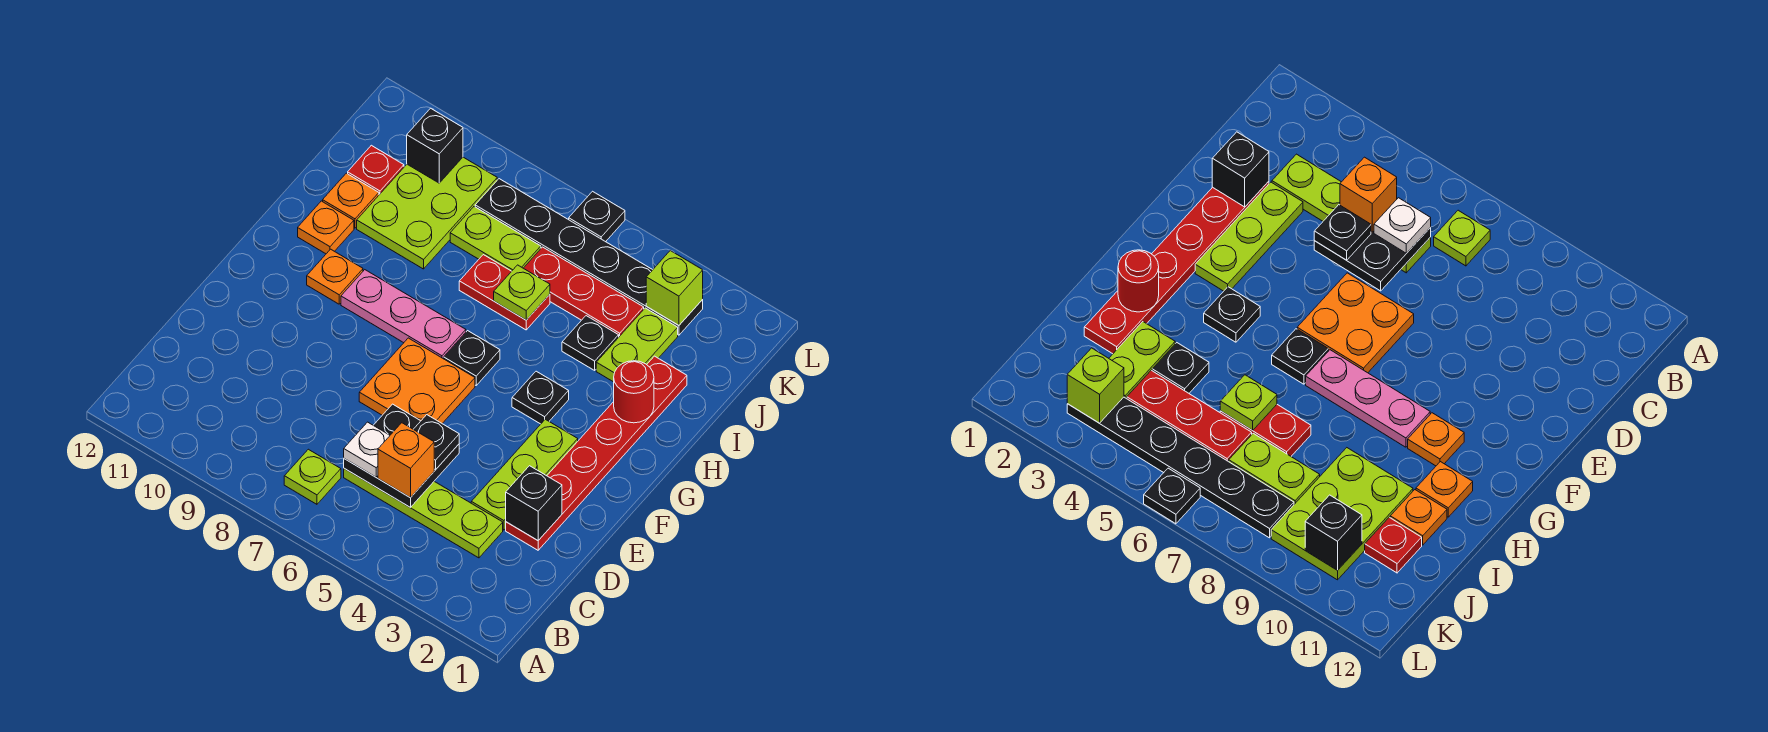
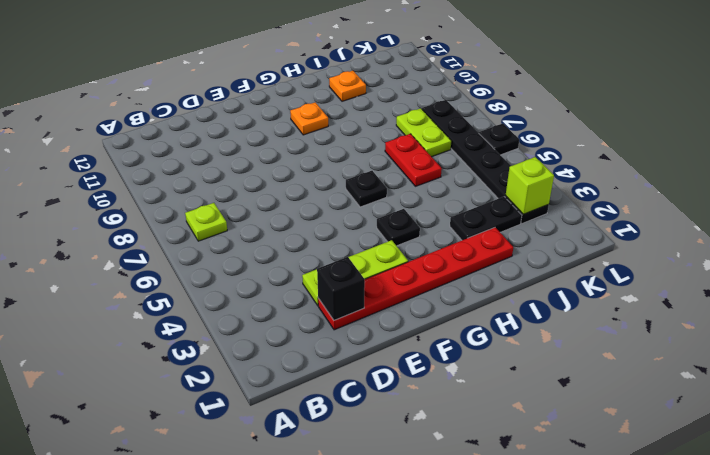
black plate I3:J3 level 1 -> lime plate I3:J3 level 1
none -> lime plate C3:C6 level 1
none -> orange plate E6:F7 level 1
none -> pink plate G7:G9 level 1

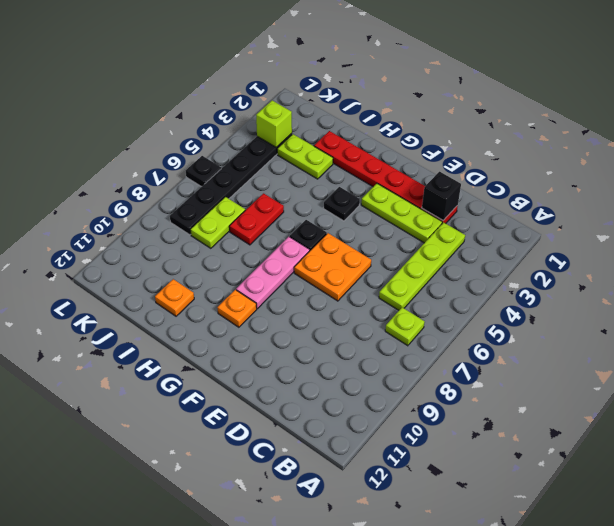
none -> orange plate H11 level 1
none -> black plate I4 level 1
none -> lime plate I9:K10 level 1

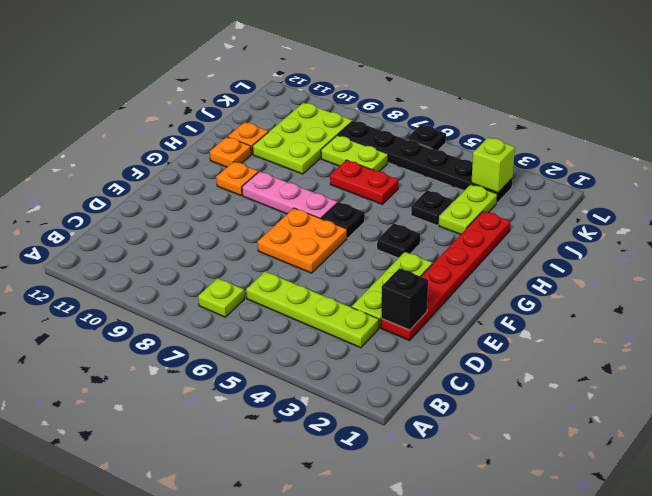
none -> red plate J4:J6 level 1
none -> red plate J11 level 1
none -> black plate C5:D6 level 2

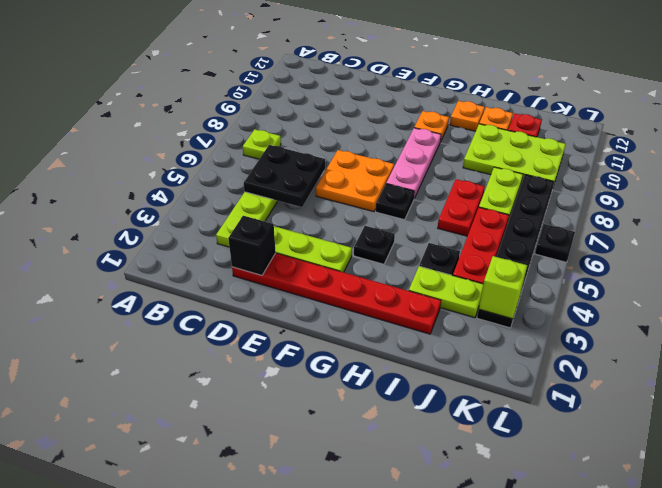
none -> red round brick H2 level 2
none -> lime plate I6 level 2
none -> black brick K10 level 2

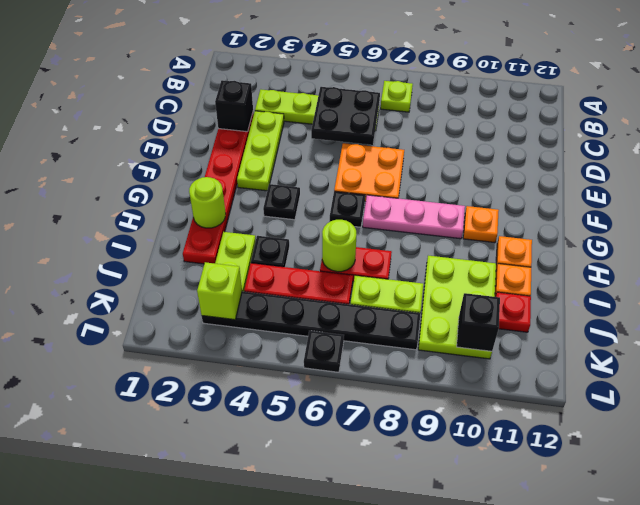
lime round brick H2 level 2 -> red round brick H2 level 2
lime round brick I6 level 2 -> lime plate I6 level 2
none -> orange brick C5 level 3
none -> white plate C6 level 3
none -> black plate D5 level 3

